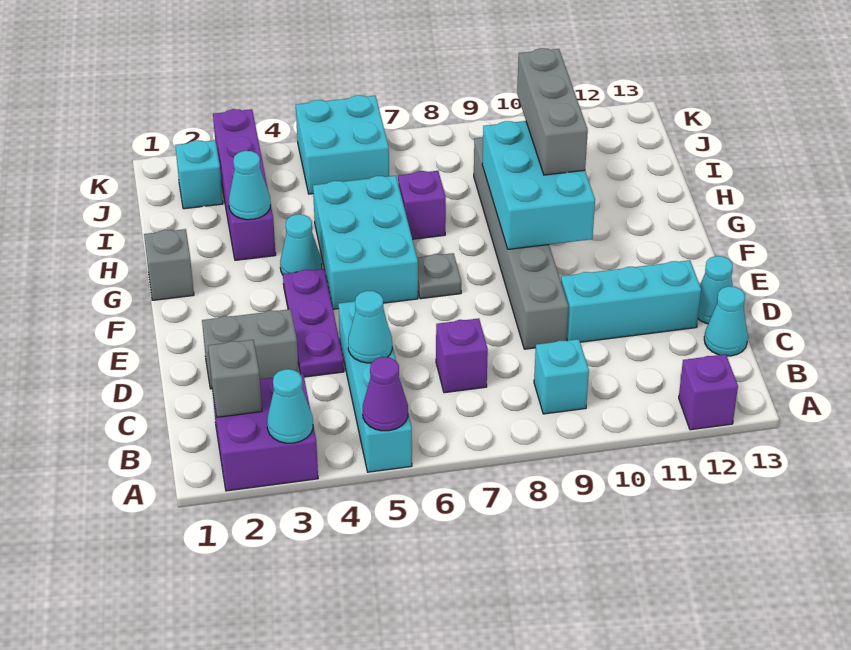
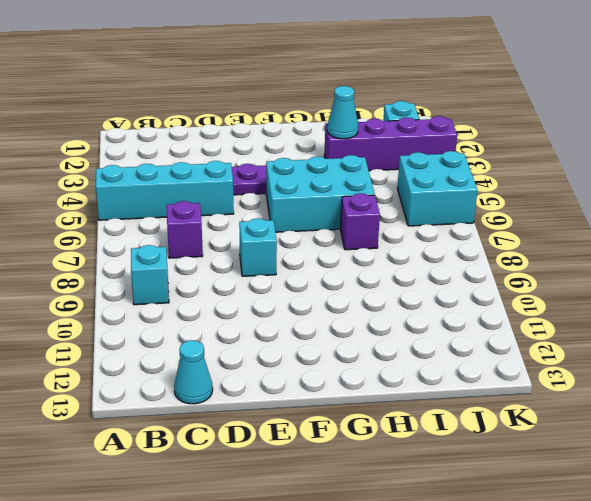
cyan brick E8 level 1 -> none
none -> purple brick A2:B3 level 1
none -> purple brick A12 level 1
none -> grey brick D2:D3 level 1

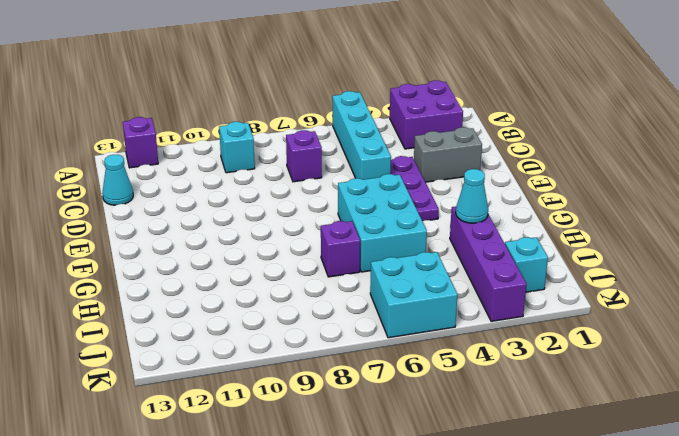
none -> grey brick D9:I9 level 1
none -> cyan brick D10:D12 level 1
none -> cyan cone D13 level 1

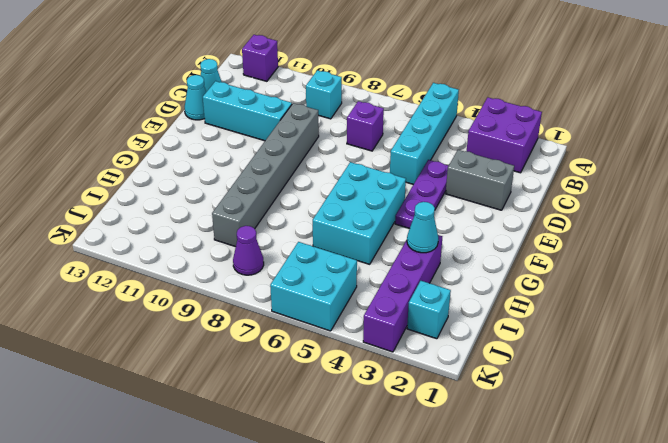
purple cone J8 level 1 -> purple cone A5 level 2
none -> grey plate F7 level 1
none -> grey brick G1 level 1
none -> cyan cone G4 level 1

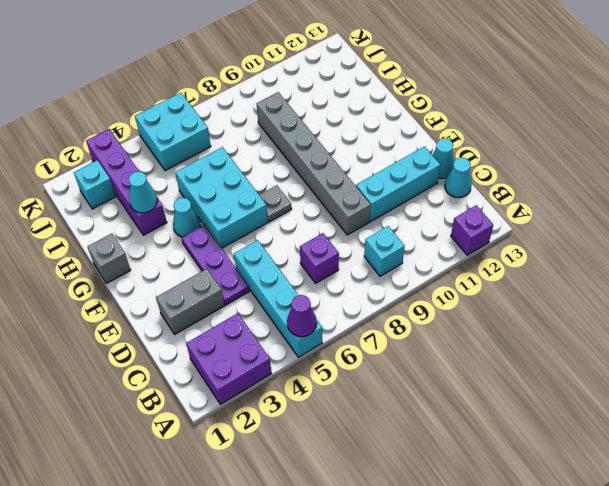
none -> purple brick H7 level 1
none -> cyan cone A3 level 2
none -> grey brick B2 level 2

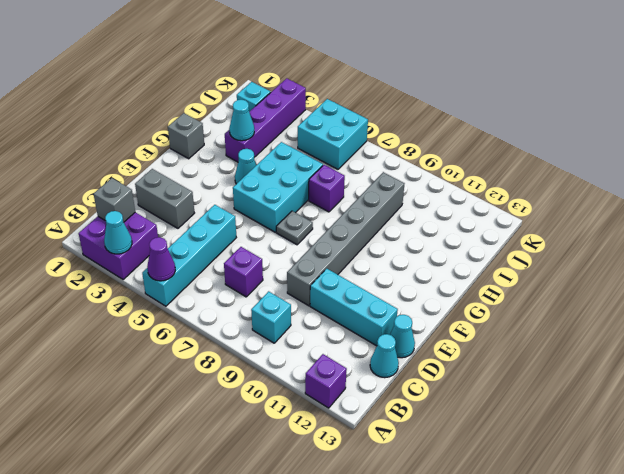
none -> purple plate D4:F4 level 1
none -> cyan cone C5 level 2
none -> cyan brick F9:H10 level 2

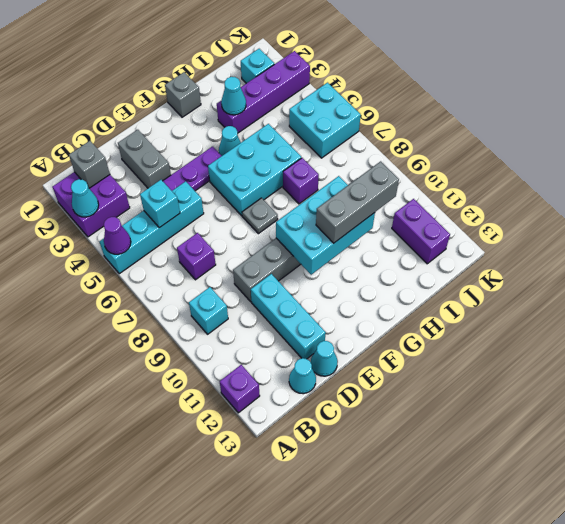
cyan brick C5 level 2 -> cyan cone C5 level 2
purple brick J11:J12 level 1 -> none

